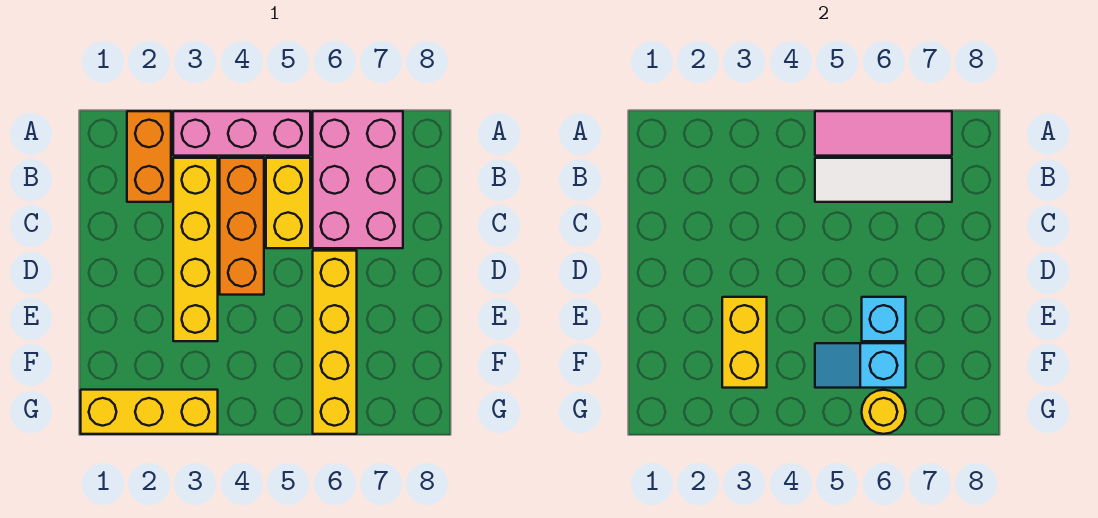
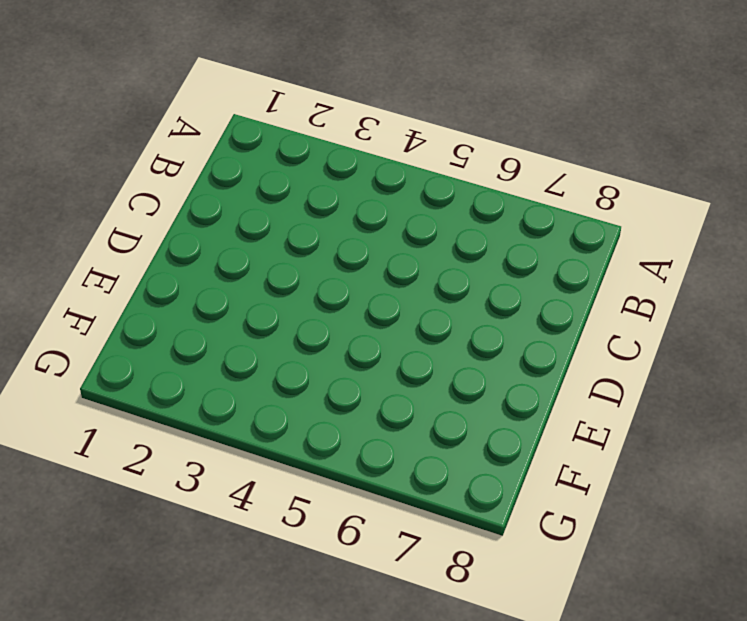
none -> orange brick A2:B2 level 1
none -> pink brick A3:A5 level 1
none -> pink brick A6:C7 level 1

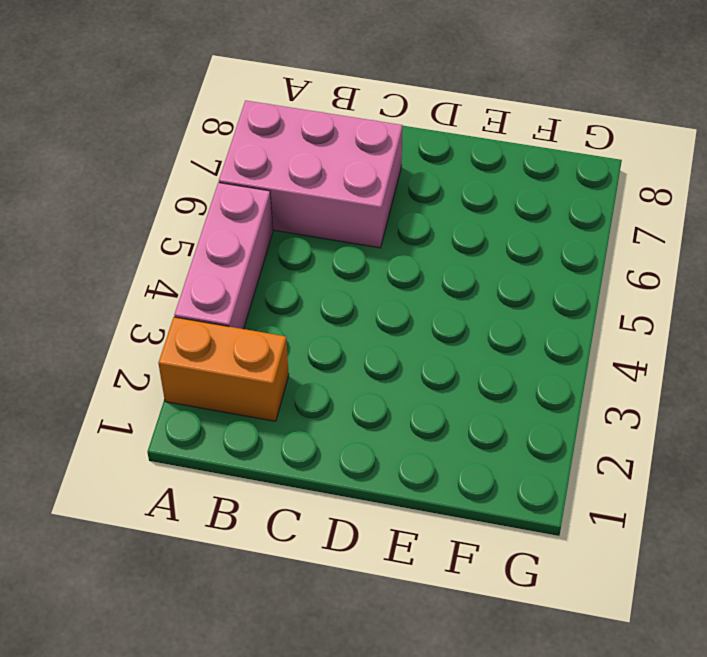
none -> yellow brick B3:E3 level 1
none -> orange brick B4:D4 level 1
none -> yellow brick B5:C5 level 1

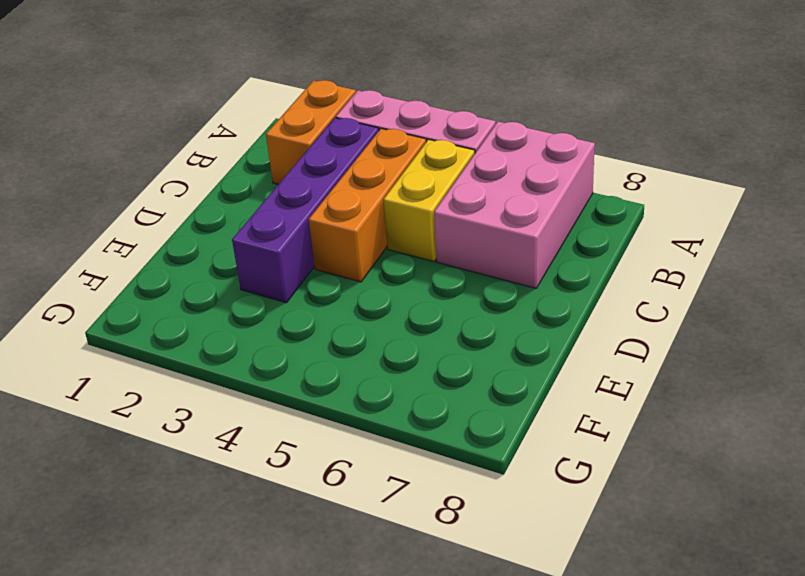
purple brick B3:E3 level 1 -> yellow brick B3:E3 level 1
none -> yellow brick D6:G6 level 1
none -> yellow brick G1:G3 level 1
none -> pink tile A5:A7 level 2

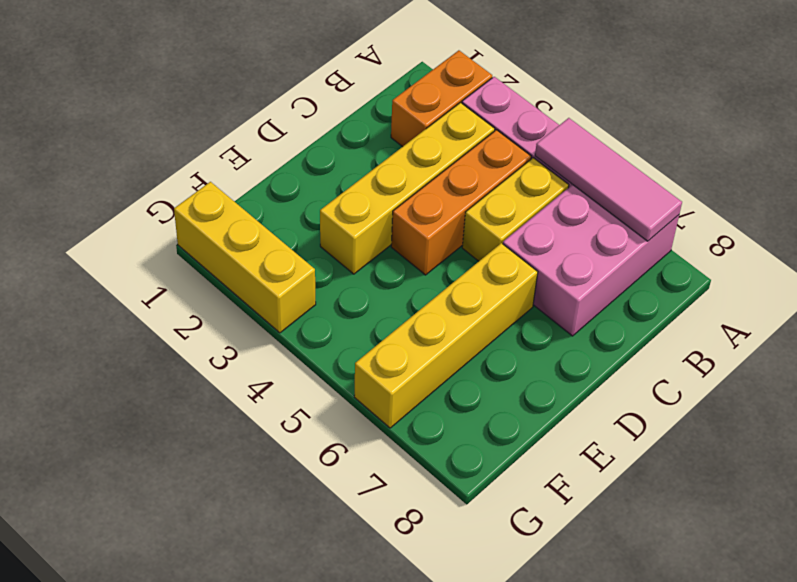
none -> white tile B5:B7 level 2
none -> yellow brick E3:F3 level 2
none -> cyan brick E6 level 2

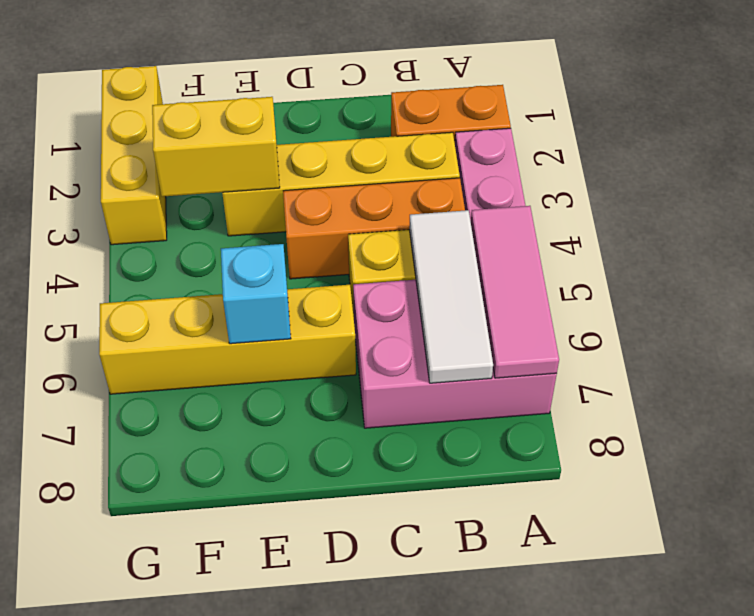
none -> cyan slope F5:F6 level 2 top 6
none -> yellow round brick G6 level 2

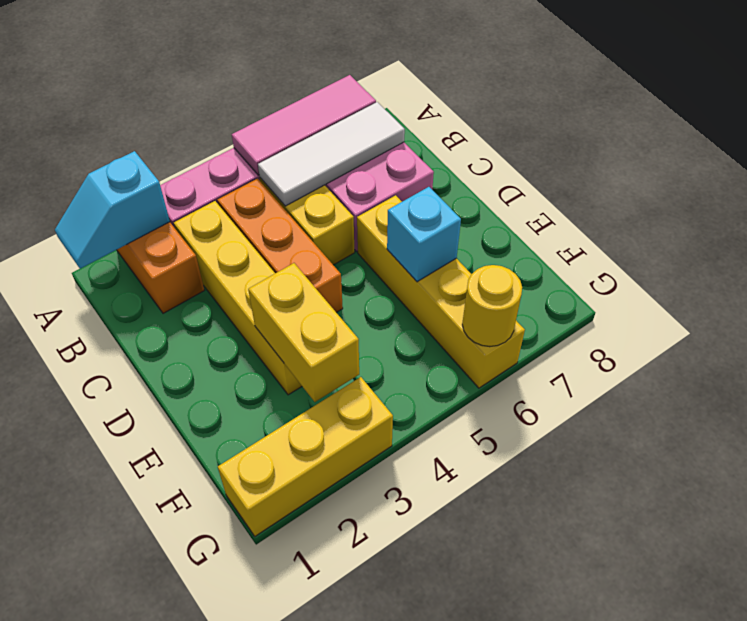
cyan slope A1:A2 level 2 top 2 -> cyan slope F5:F6 level 2 top 6

